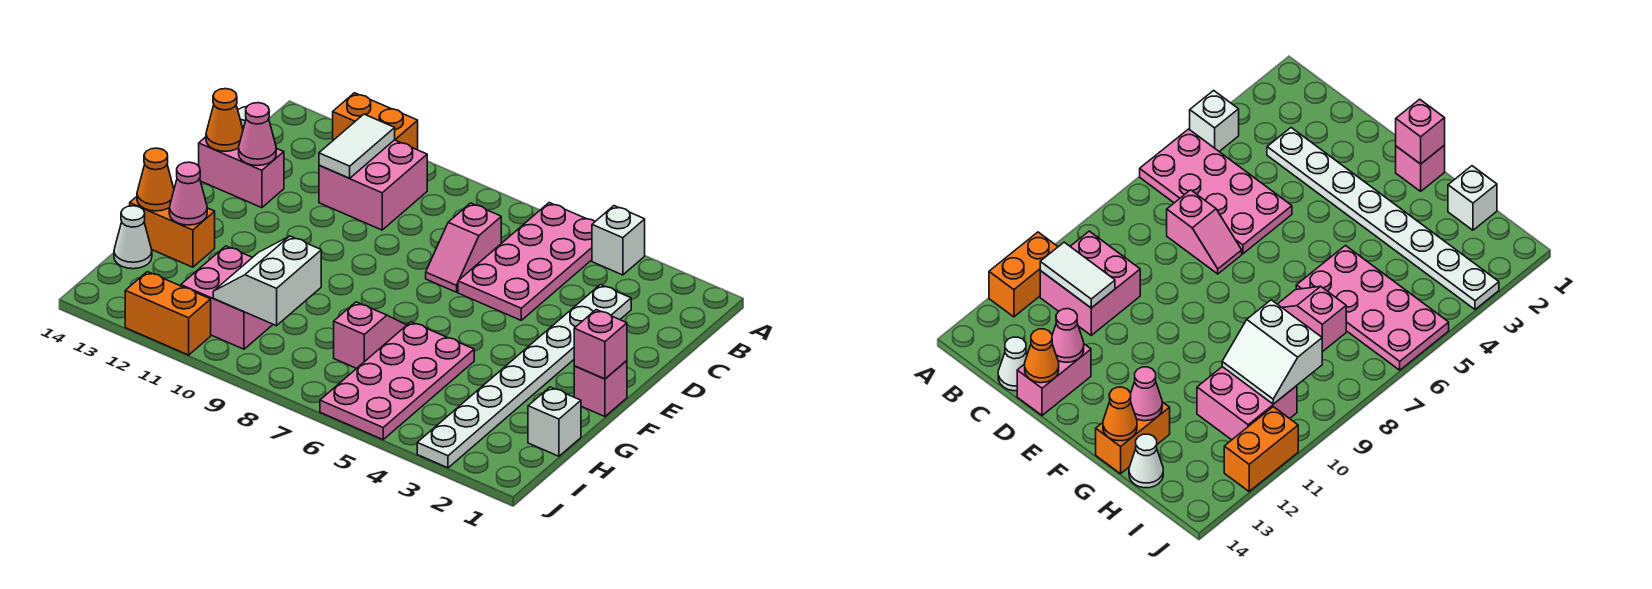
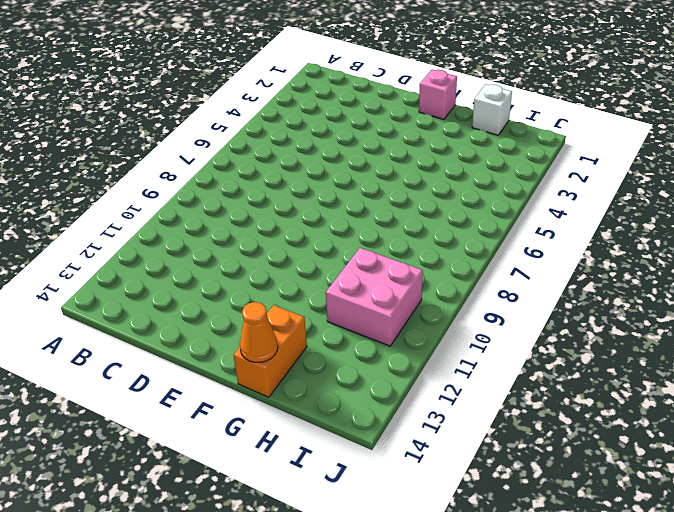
none -> white brick A4 level 1
none -> pink plate A5:D6 level 1
none -> orange brick A11:A12 level 1

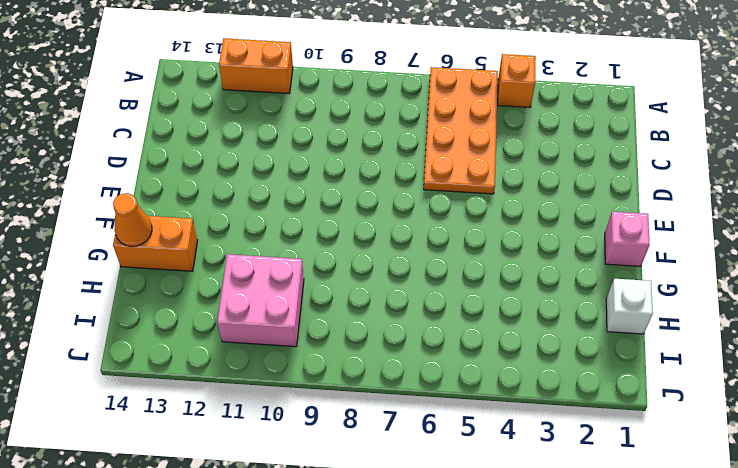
orange brick A4 level 1 -> white brick A4 level 1
orange plate A5:D6 level 1 -> pink plate A5:D6 level 1
none -> pink brick B10:C11 level 1
none -> white plate C3:J3 level 1
none -> pink slope C7:D7 level 1 top C

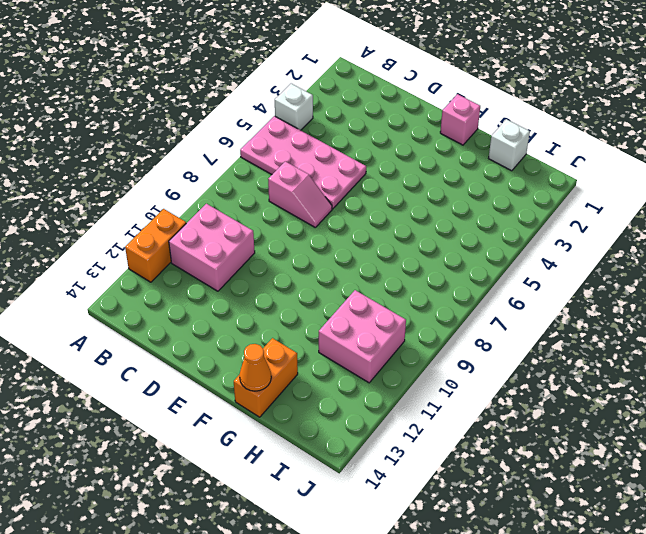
none -> white plate C3:J3 level 1
none -> white cone C14 level 1
none -> pink brick D13:D14 level 1

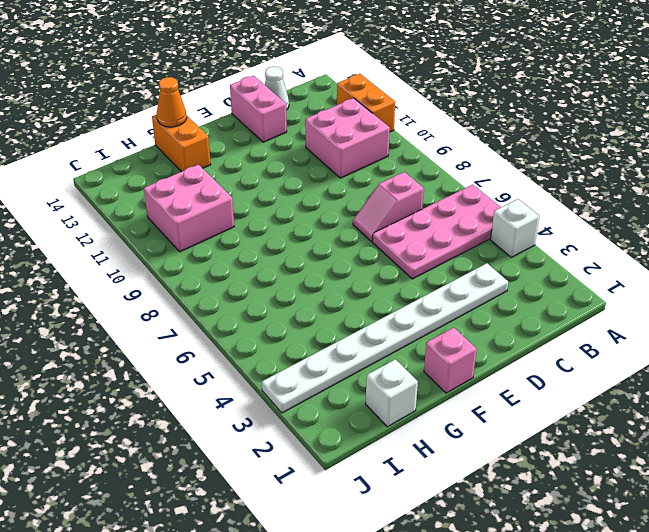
none -> pink plate G5:J6 level 1
none -> pink slope G7:H7 level 1 top H
none -> white cone H14 level 1

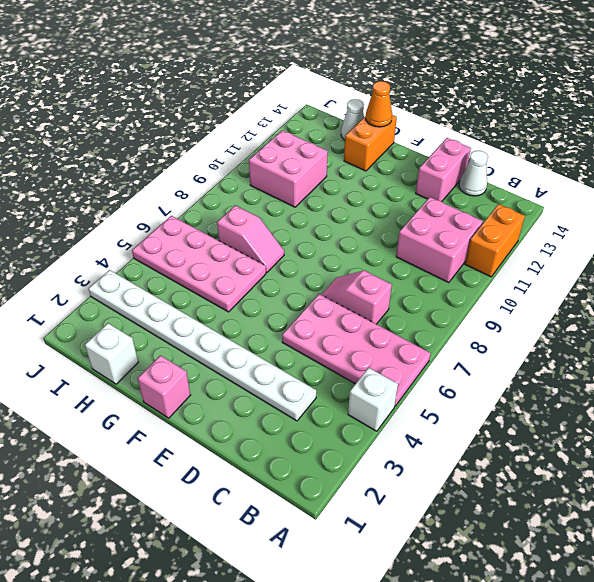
none -> orange brick J11:J12 level 1
none -> white tile B11:C11 level 2
none -> pink cone D13 level 2

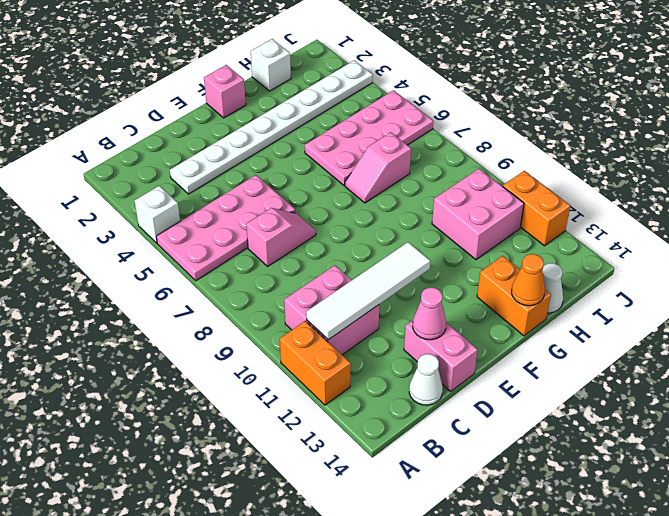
white tile B11:E11 level 2 -> white tile B11:C11 level 2
none -> orange cone D14 level 2
none -> pink brick F1 level 2
none -> pink cone G13 level 2

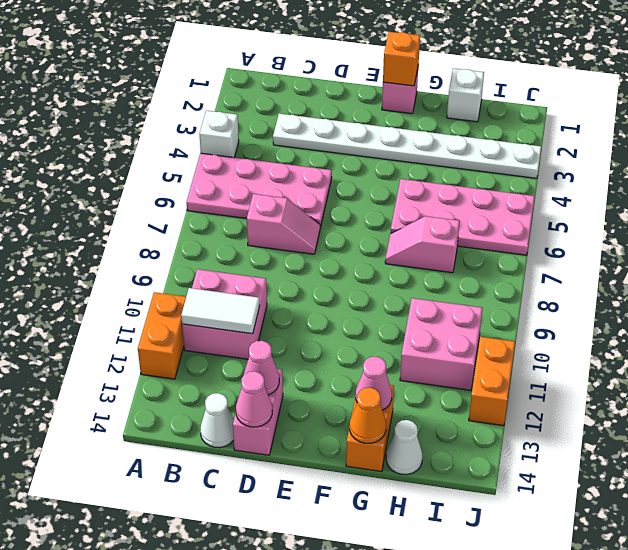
pink cone D14 level 2 -> orange cone D14 level 2
orange brick F1 level 2 -> pink brick F1 level 2
none -> white slope H9:I10 level 2 top 9

